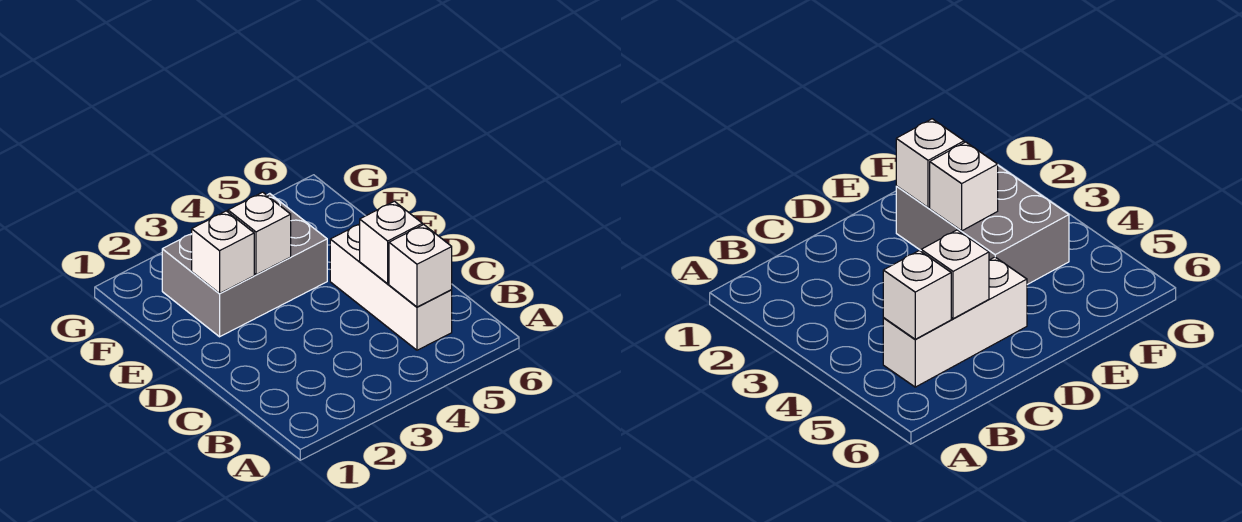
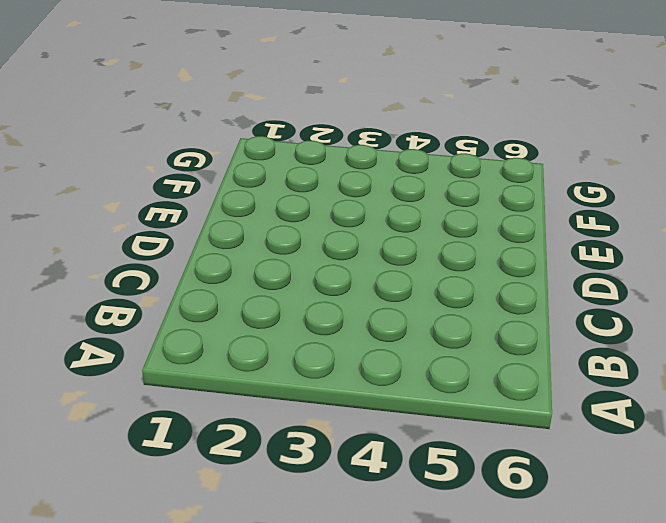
none -> white brick B5:D5 level 1
none -> grey brick E2:F4 level 1

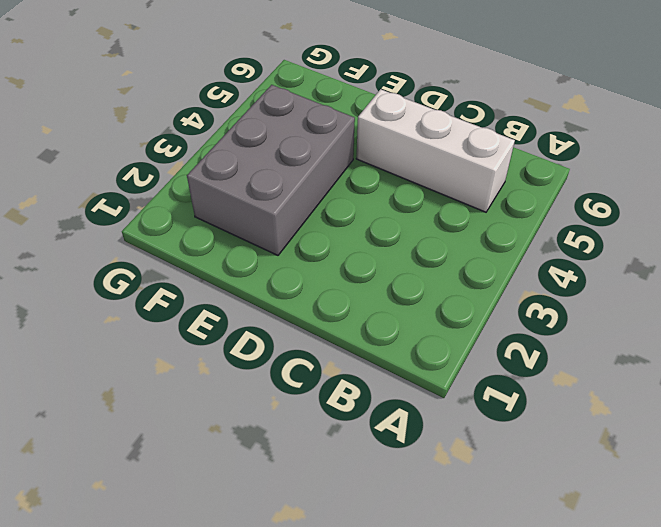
none -> white brick B5 level 2
none -> white brick C5 level 2

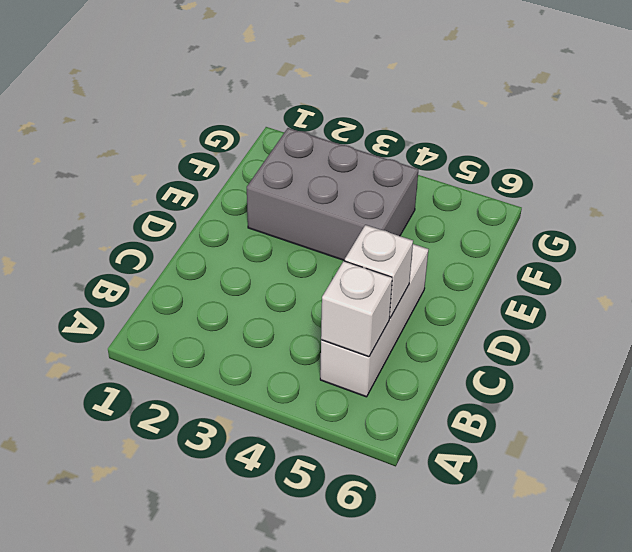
none -> white brick E2 level 2
none -> white brick E3 level 2

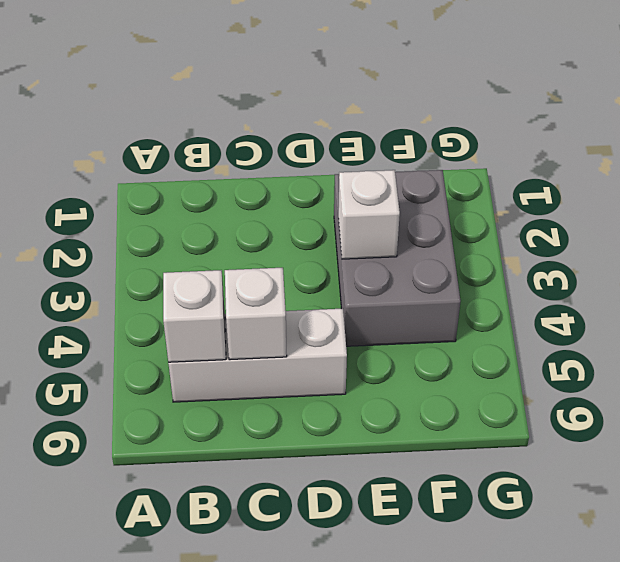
none -> white brick E2 level 2

